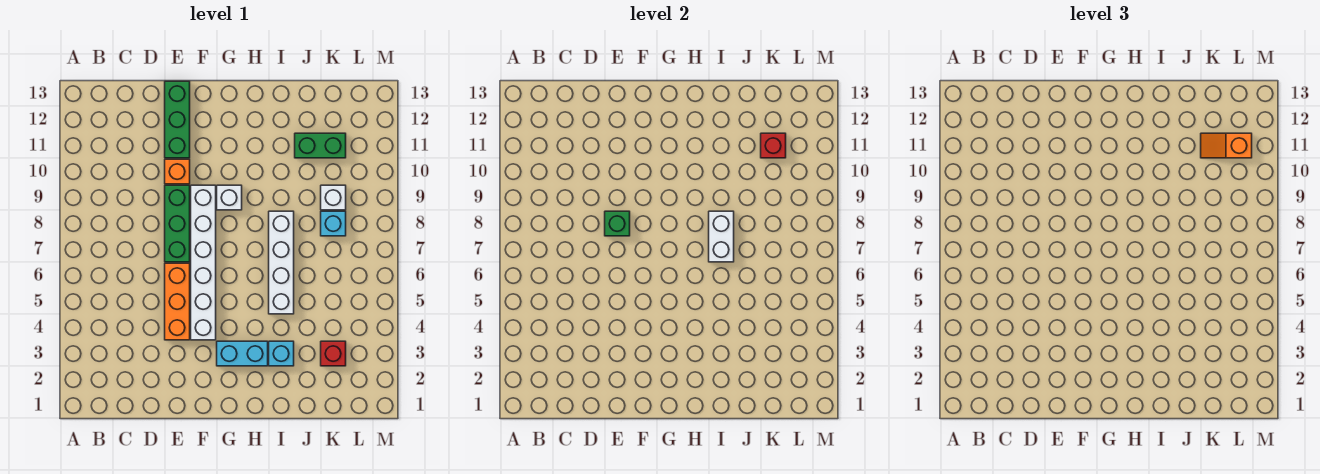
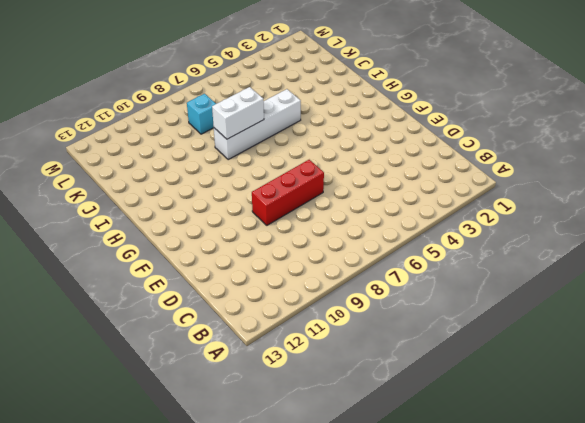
red brick E7:E9 level 1 -> green brick E7:E9 level 1
none -> orange brick E4:E6 level 1
none -> orange brick E10 level 1
none -> green brick E11:E13 level 1

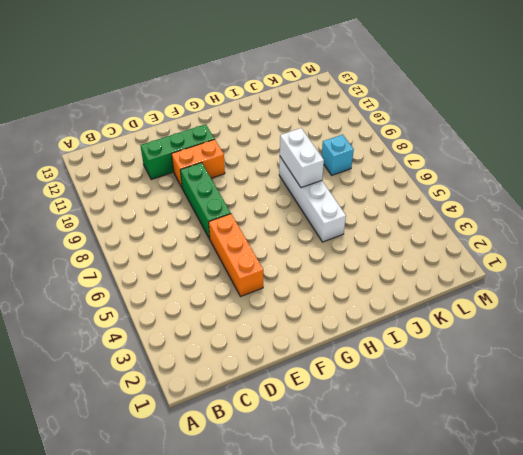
green brick D11:F11 level 1 -> green brick E11:E13 level 1
orange brick E10:F10 level 1 -> orange brick E10 level 1
none -> white brick F4:F9 level 1
none -> cyan brick G3:H3 level 1
none -> white brick G9 level 1

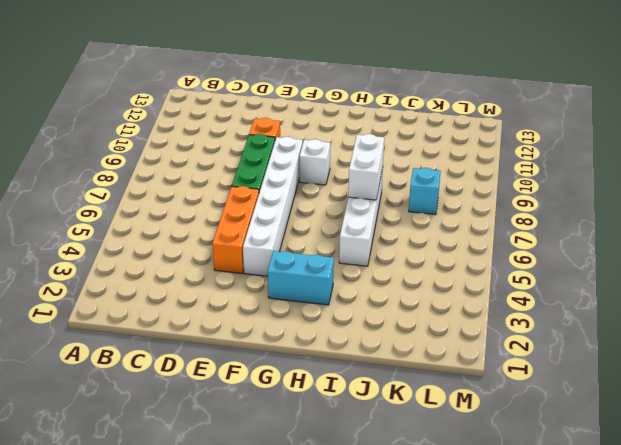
none -> green brick E11:E13 level 1
none -> cyan brick I3 level 1
none -> green brick J11:K11 level 1

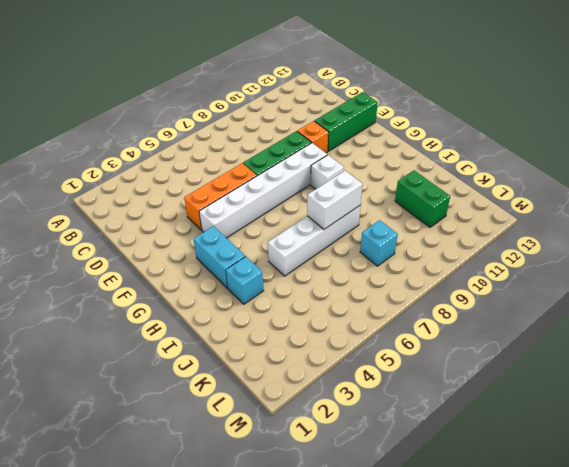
none -> red brick K3 level 1
none -> white brick K9 level 1
none -> green brick E8 level 2

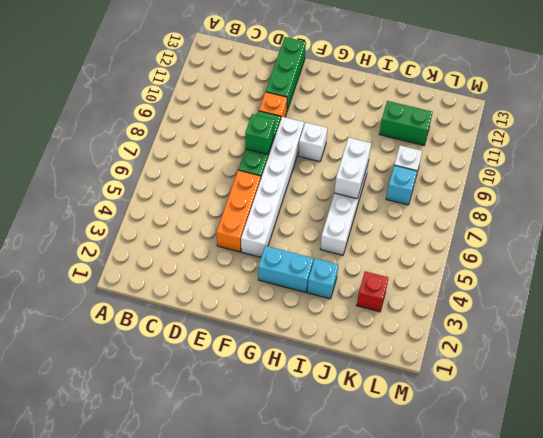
none -> red brick K11 level 2
none -> orange slope K11:L11 level 3 top L

